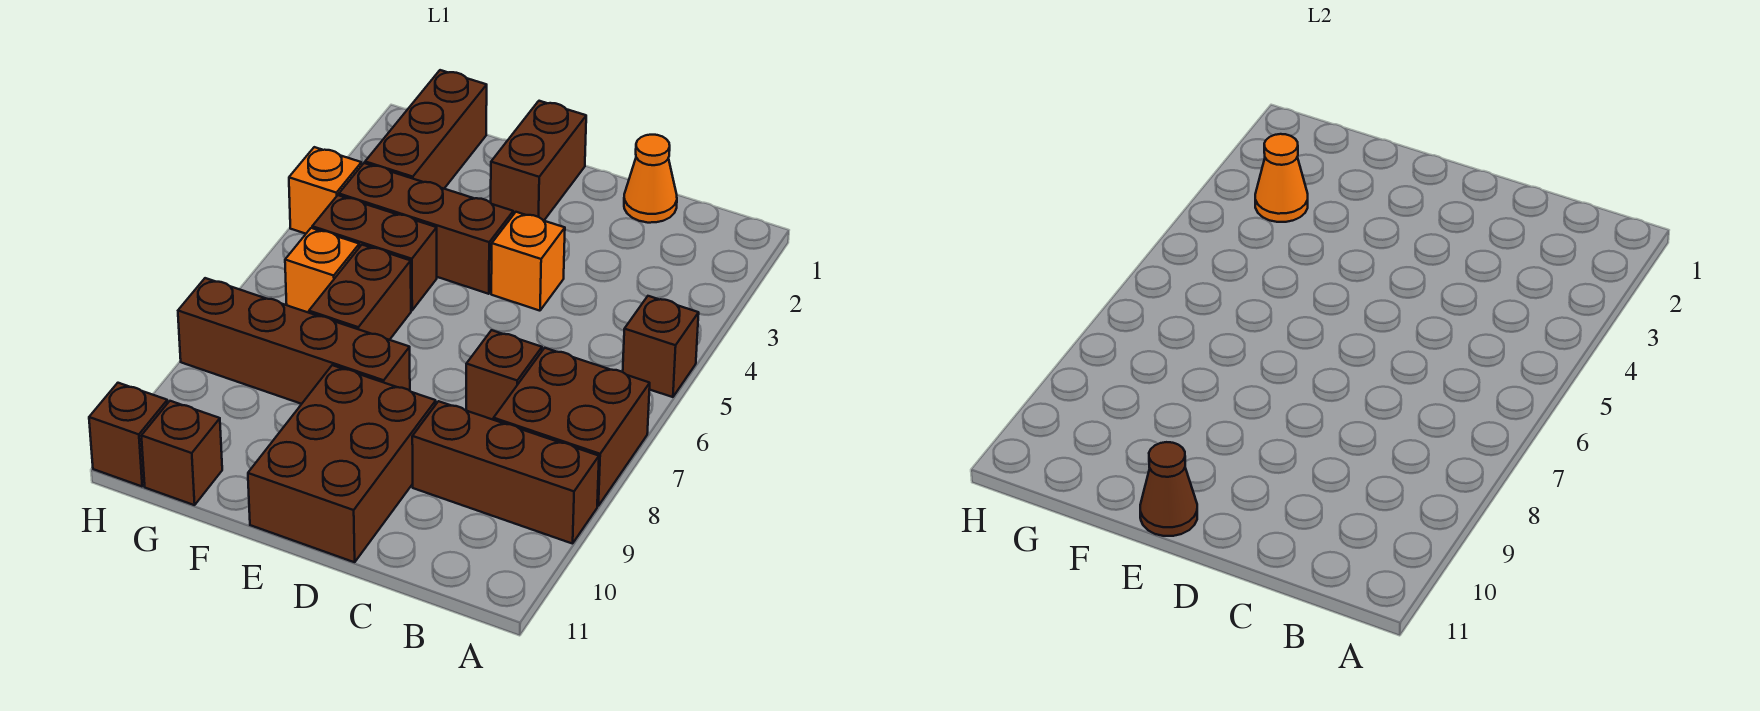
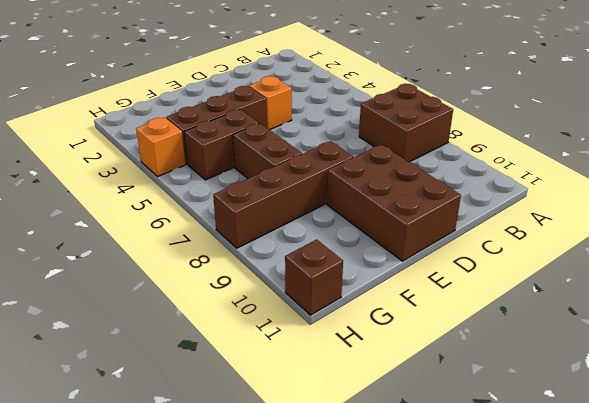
none -> brown brick A5 level 1
none -> brown brick A9:C9 level 1
none -> orange cone C1 level 1

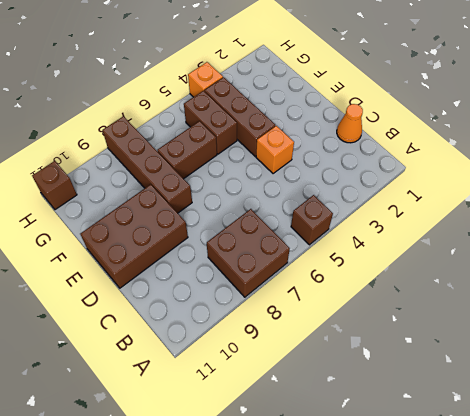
none -> brown brick A9:C9 level 1
none -> brown brick C7 level 1
none -> brown brick E1:E2 level 1

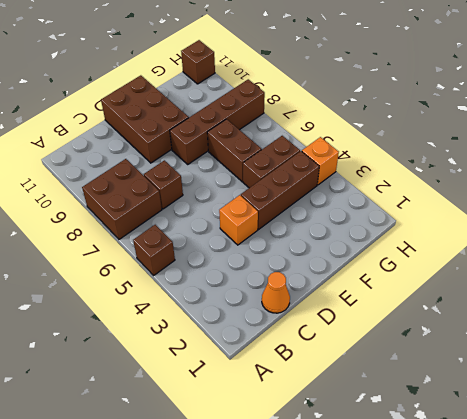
none -> brown brick A9:C9 level 1
none -> brown brick E1:E2 level 1
none -> brown brick G1:G3 level 1

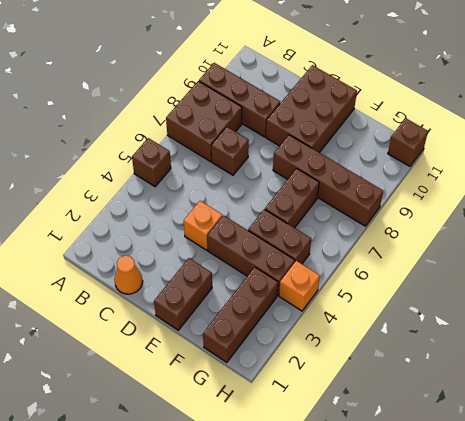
none -> orange brick G6 level 1
none -> brown brick G11 level 1
none -> brown cone E11 level 2

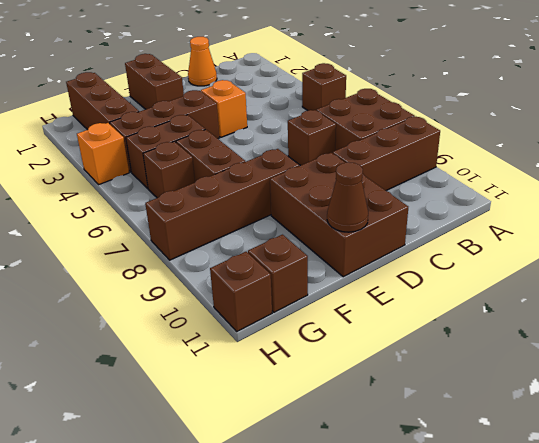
brown brick G6 level 1 -> orange brick G6 level 1
none -> orange cone G3 level 2

